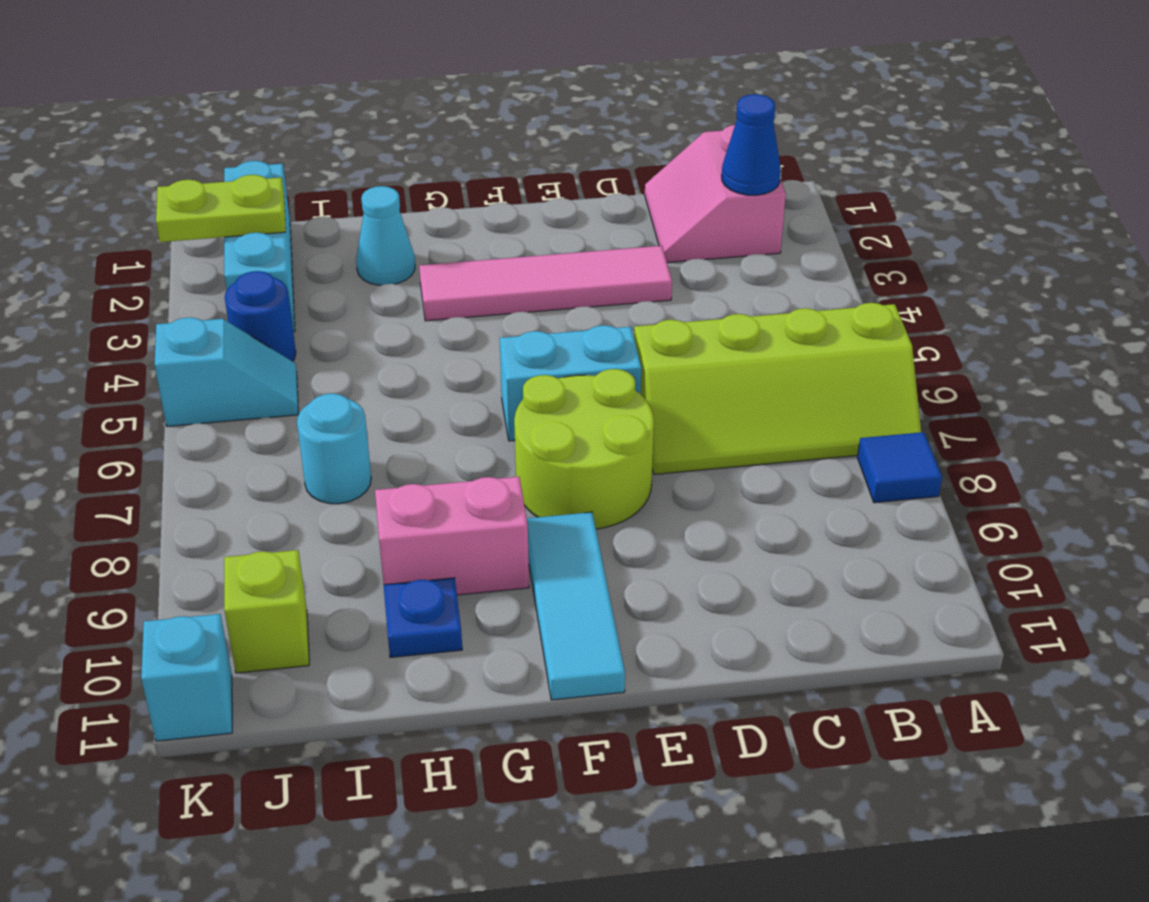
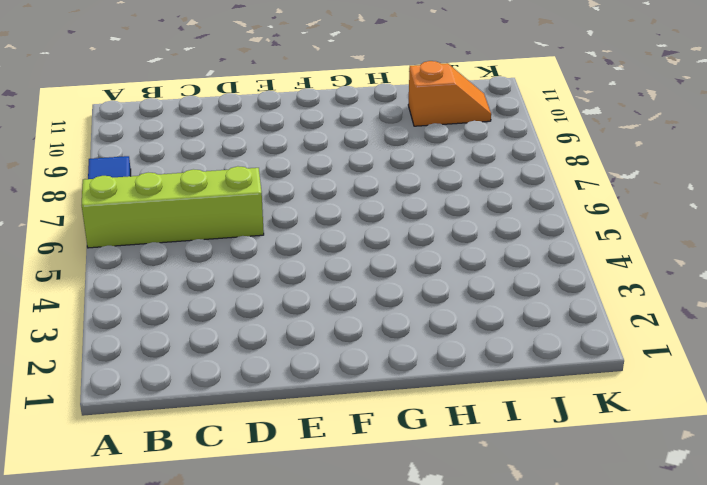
orange slope I10:J10 level 1 top I -> lime brick J10 level 1
none -> pink slope B1:C2 level 1 top B
none -> pink tile D3:G3 level 1
none -> cyan brick E6:F6 level 1

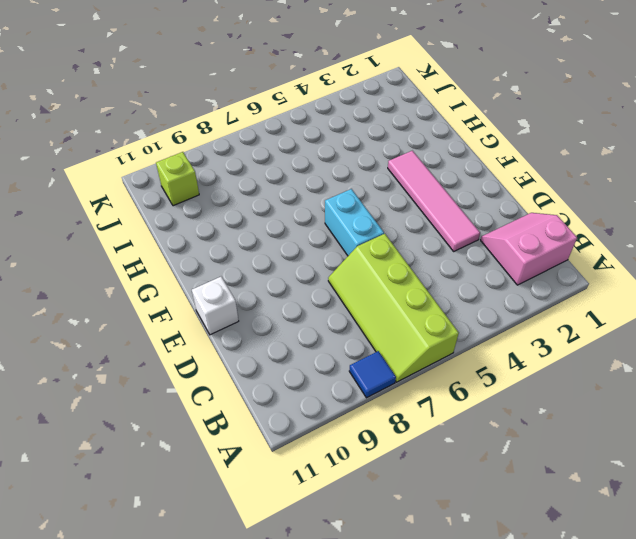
white brick E11 level 1 -> none
none -> lime round brick E7:F8 level 1
none -> cyan tile F9:F11 level 1
none -> pink brick G9:H9 level 1

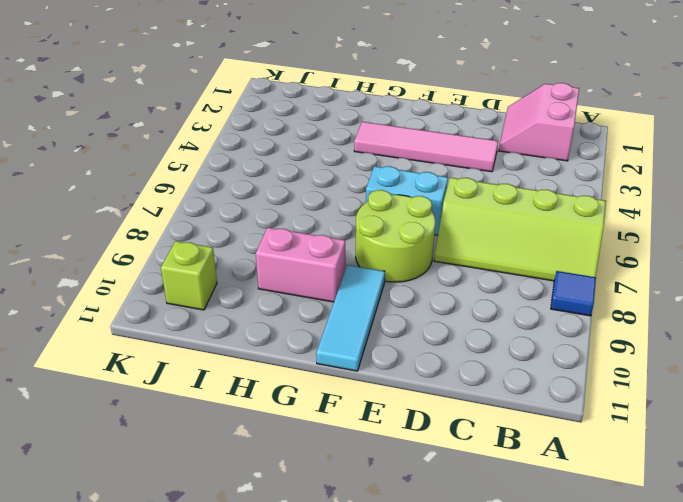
none -> cyan cone H2 level 1
none -> blue plate H10 level 1
none -> cyan round brick I7 level 1

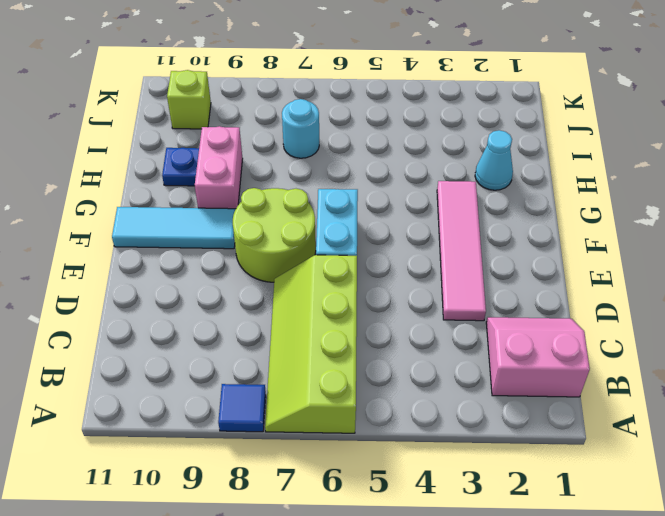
none -> cyan brick J1:J3 level 1
none -> blue round brick J4 level 1
none -> cyan slope J5:K5 level 1 top K

